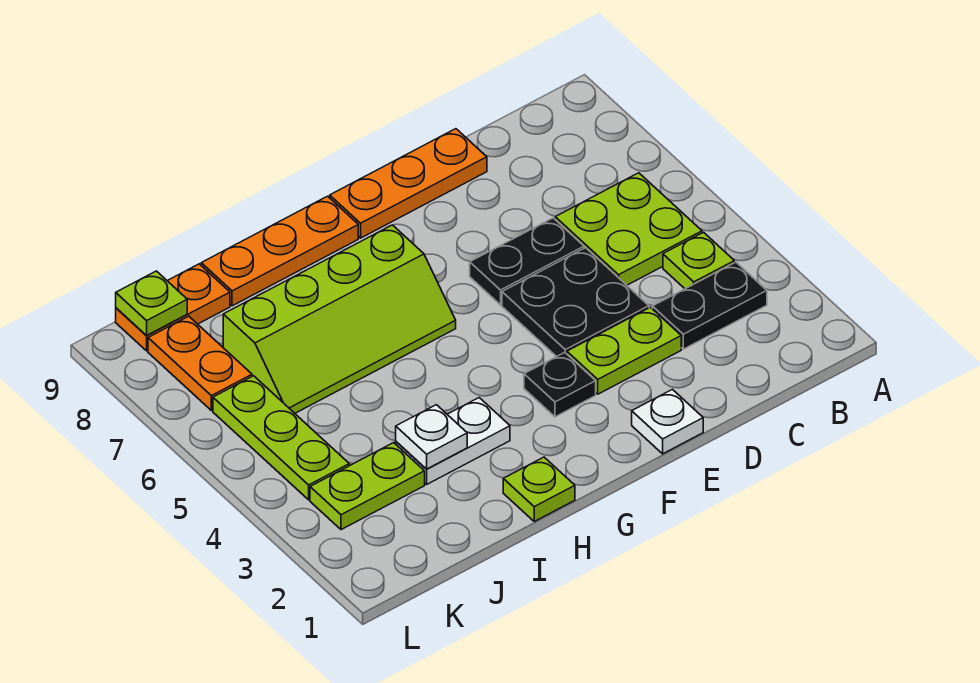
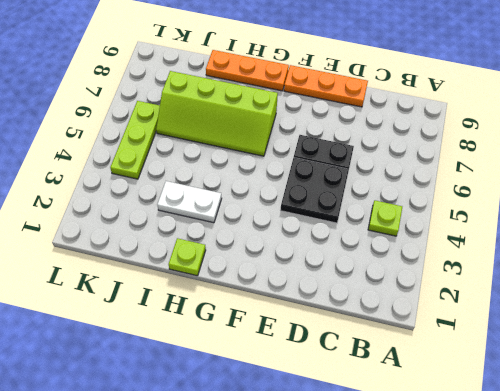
none -> black plate B3:C3 level 1
none -> lime plate B5:C6 level 1
none -> lime plate D3:E3 level 1

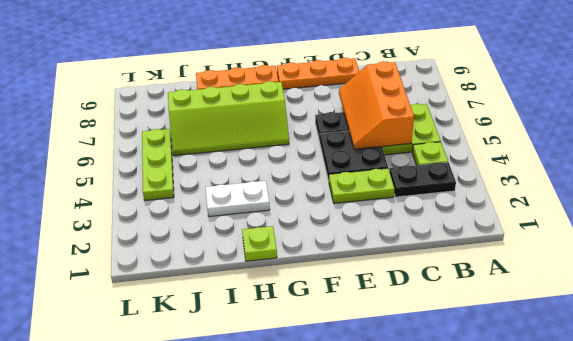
orange slope C5:D7 level 2 top C -> none
none -> white plate E1 level 1
none -> black plate F3 level 1
none -> lime plate J3:K3 level 1

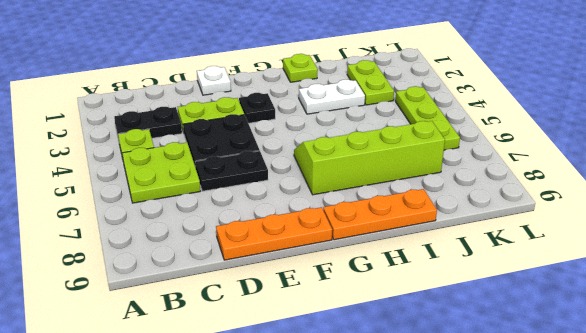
lime plate J2:J3 level 1 -> lime plate J3:K3 level 1
none -> orange plate J9:K9 level 1
none -> orange plate K7:K8 level 1
none -> white plate I3 level 2

